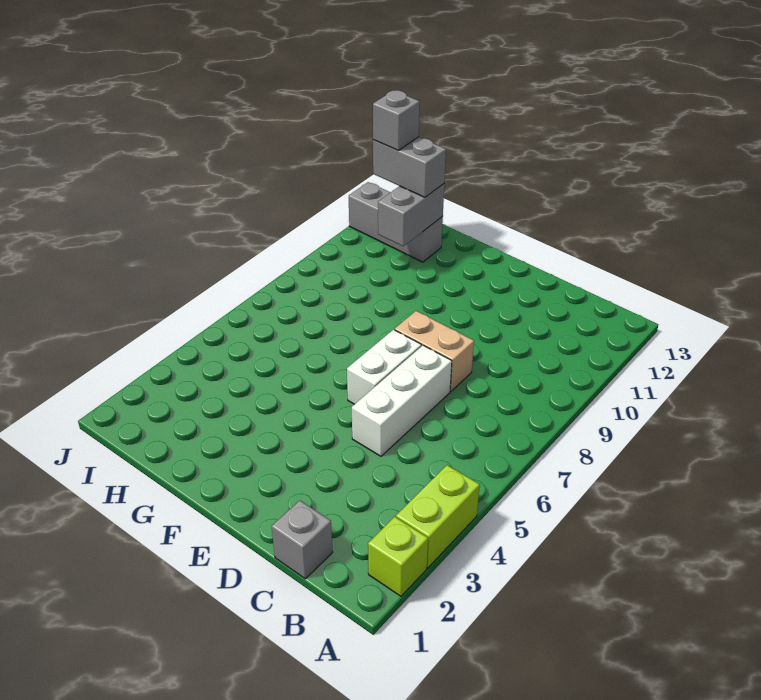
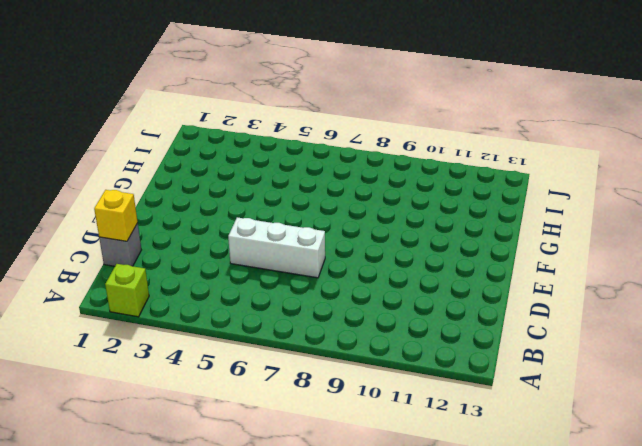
yellow brick C1 level 2 -> none
none -> lime brick A3:A4 level 1
none -> tan brick D8:E8 level 1

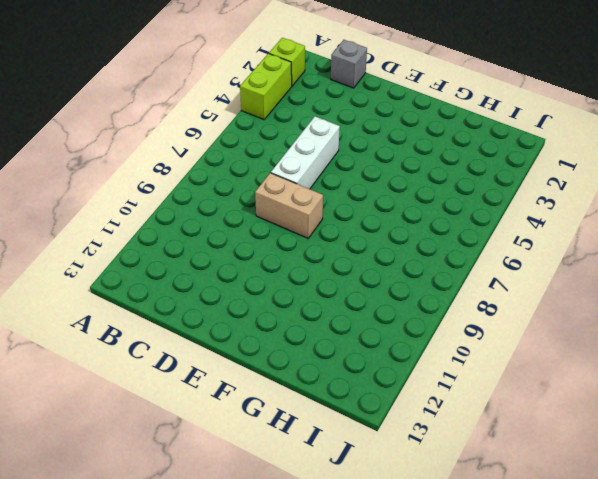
none -> white brick E6:E7 level 1
none -> grey brick H12:J12 level 1

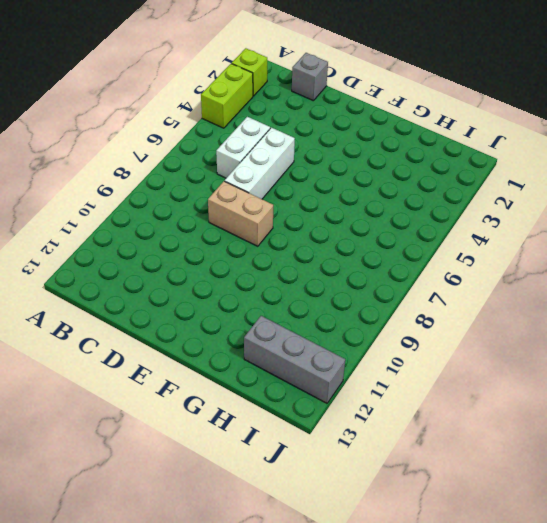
white brick C5:C6 level 1 -> white brick E6:E7 level 1
none -> grey brick H11:H12 level 2
none -> grey brick H12:I12 level 3

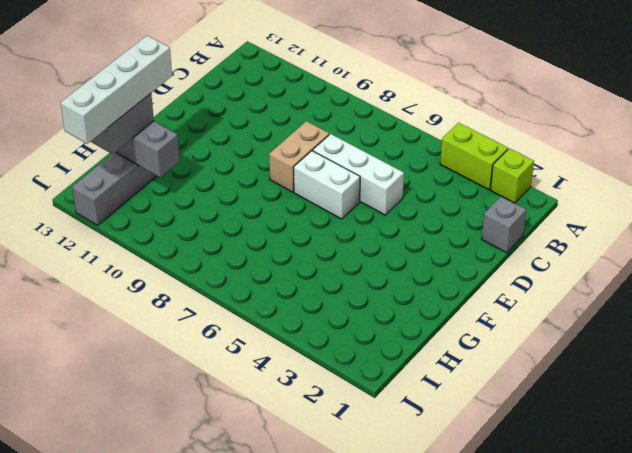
white brick G12:J12 level 4 -> grey brick I12 level 4

